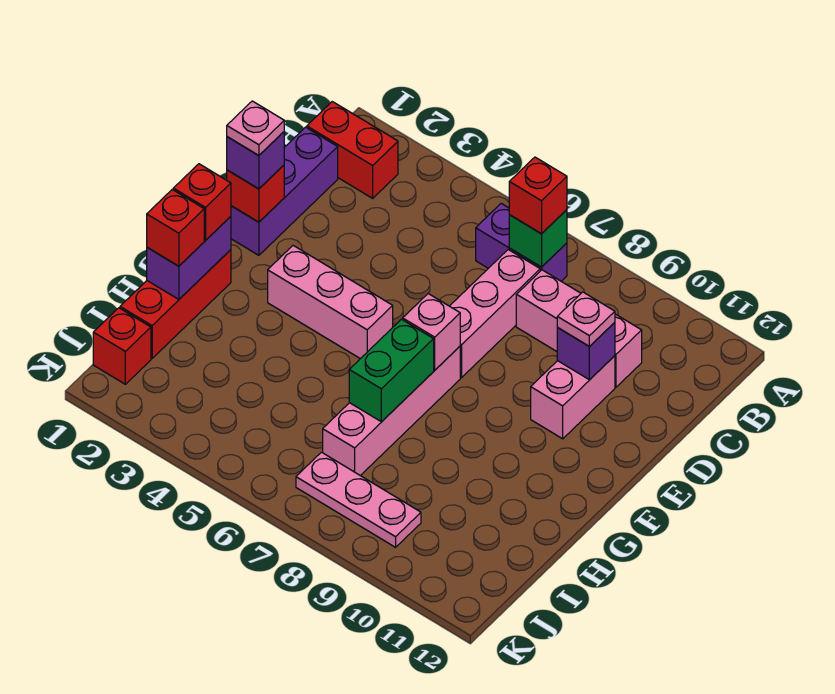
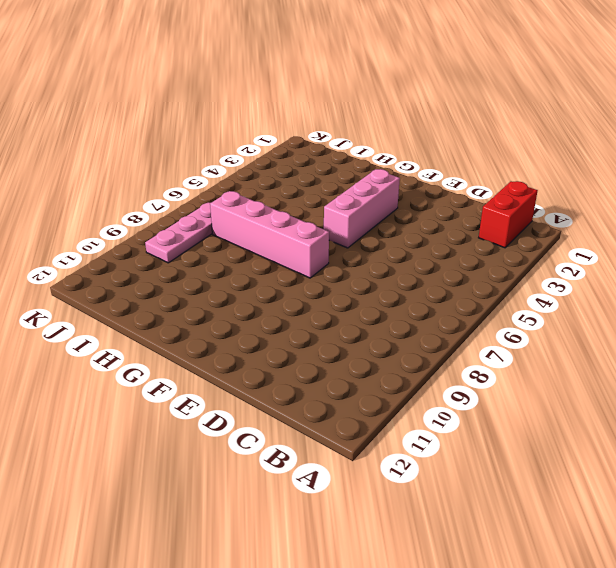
none -> purple brick B6:B7 level 1
none -> purple brick C1:E1 level 1
none -> pink brick C7:E7 level 1

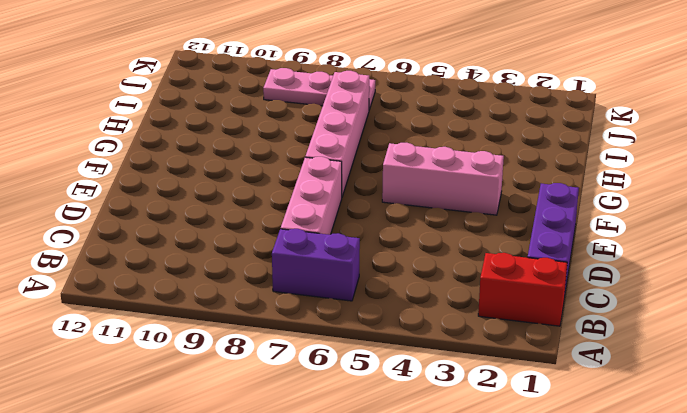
none -> pink brick C8:C10 level 1
none -> pink brick D10:E10 level 1
none -> red brick G1:I1 level 1

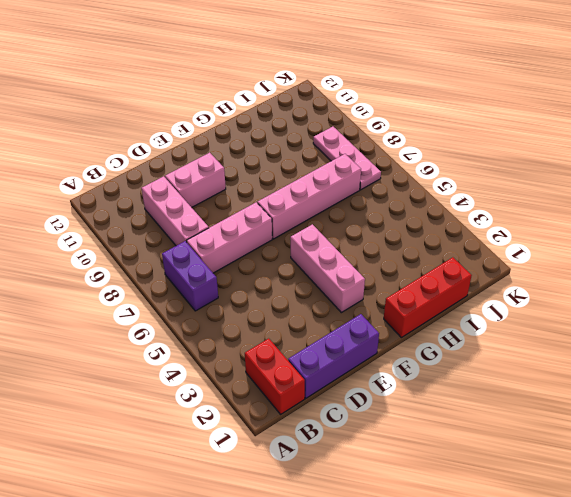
none -> red brick J1 level 1
none -> green brick B7 level 2
none -> purple brick D10 level 2

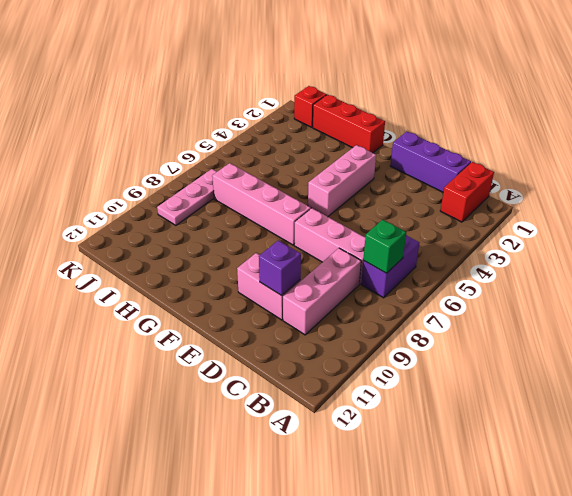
none -> red brick E1 level 2
none -> pink brick F7 level 2
none -> purple brick G1:H1 level 2

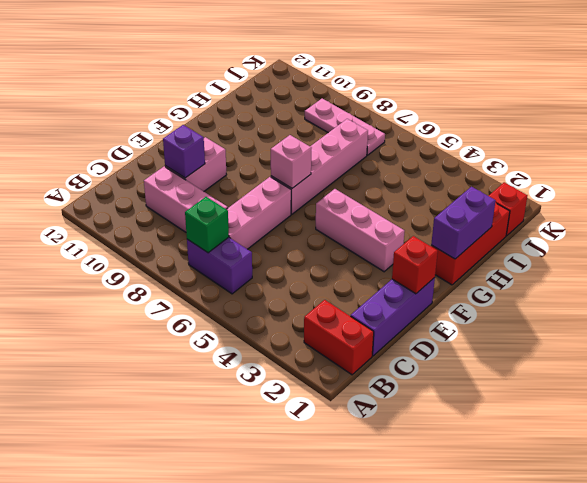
none -> green brick G7:H7 level 2
none -> red brick B7 level 3
none -> pink plate D10 level 3

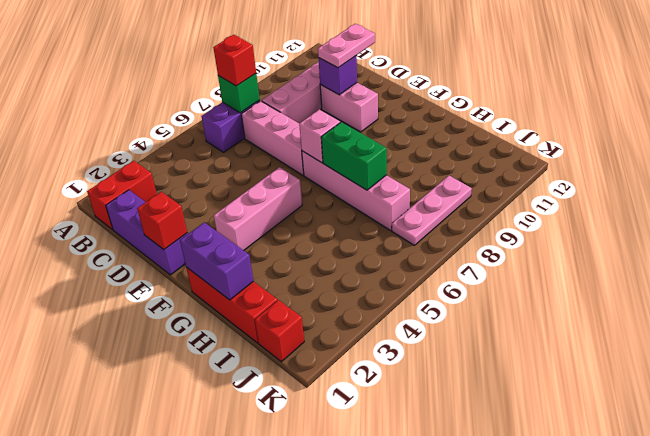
pink plate D10:D11 level 3 -> pink plate D10 level 3
none -> purple brick E1 level 3
none -> red brick G1 level 3
none -> red brick H1 level 3

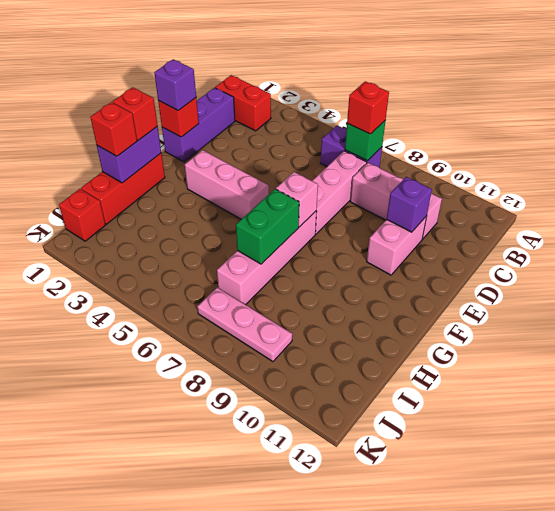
none -> pink plate D10 level 3
none -> pink plate E1 level 4

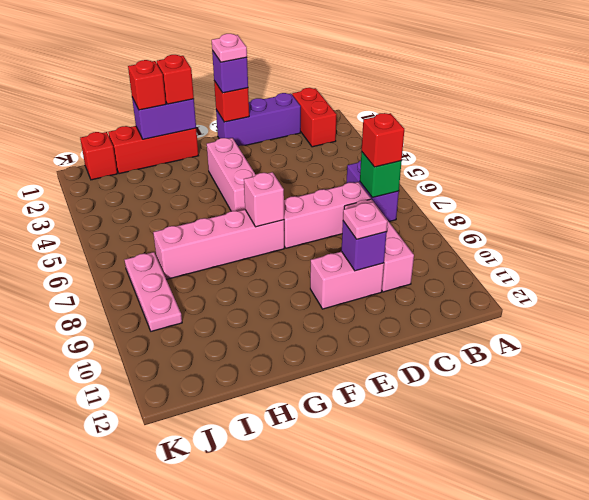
none -> green brick G7:H7 level 2

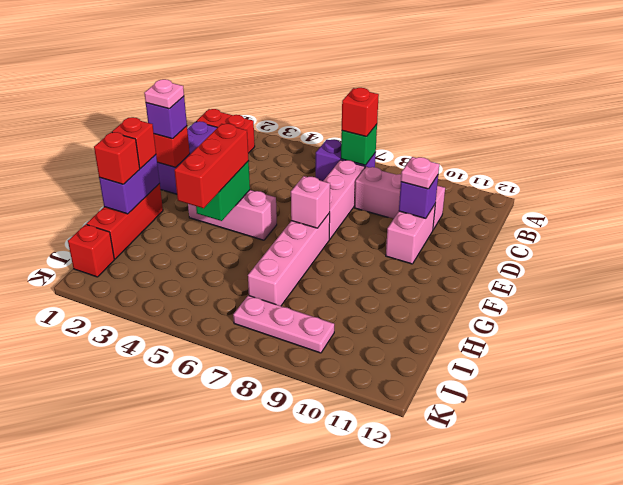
green brick F4:G4 level 2 -> green brick G7:H7 level 2
red brick F4:H4 level 3 -> none

